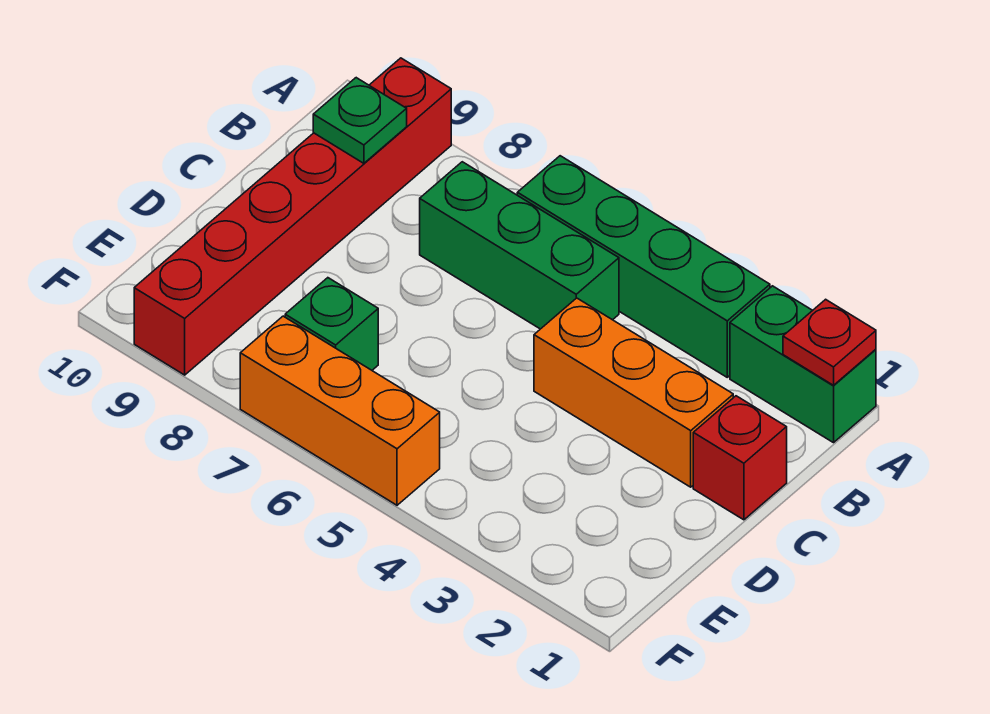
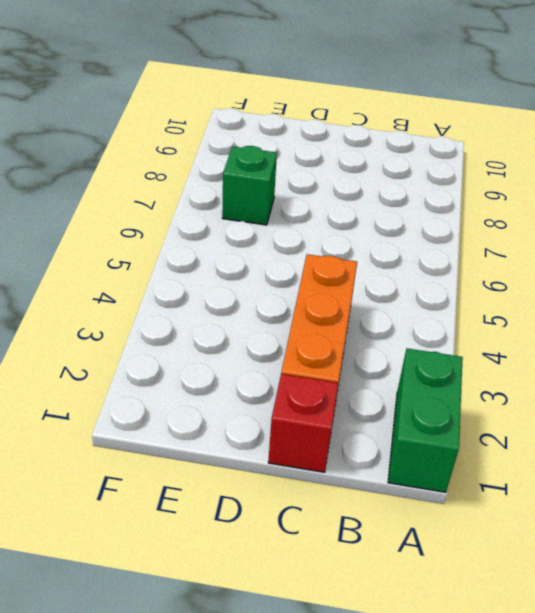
none -> green brick A3:A6 level 1
none -> red brick A9:F9 level 1

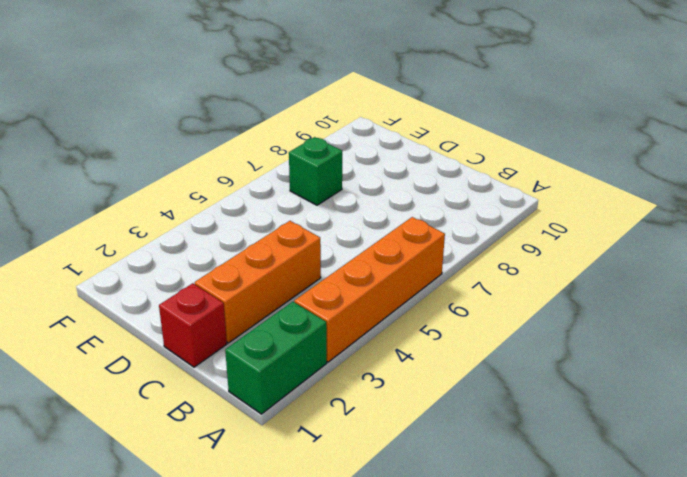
orange brick A3:A6 level 1 -> green brick A3:A6 level 1
none -> red brick A9:F9 level 1
none -> green brick B5:B7 level 1

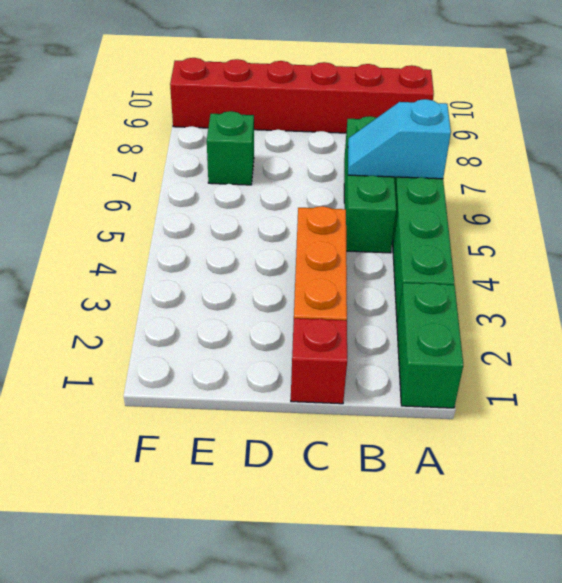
cyan slope A6:B6 level 2 top A -> none
none -> orange brick F5:F7 level 1
none -> red plate A1 level 2

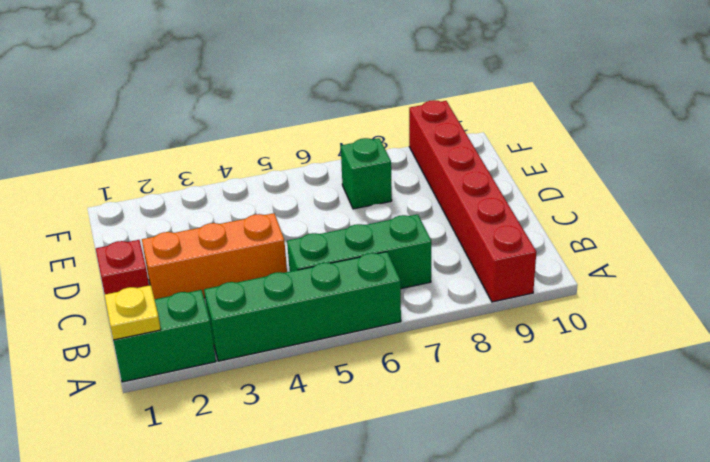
yellow plate A1 level 2 -> red plate A1 level 2
none -> orange brick F5:F7 level 1
none -> green plate B9 level 2

